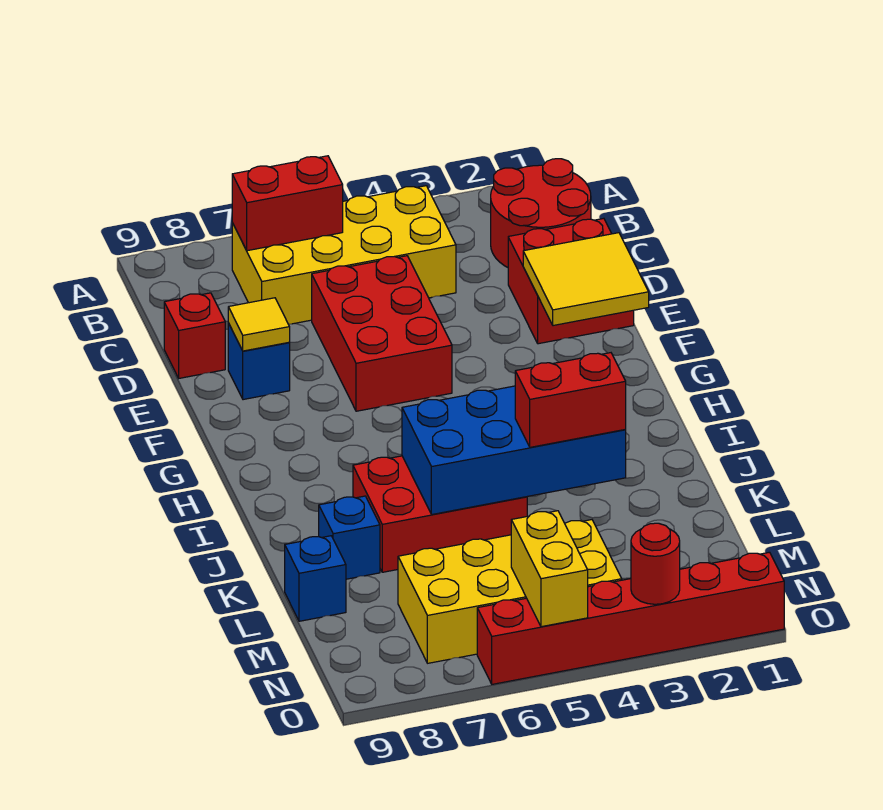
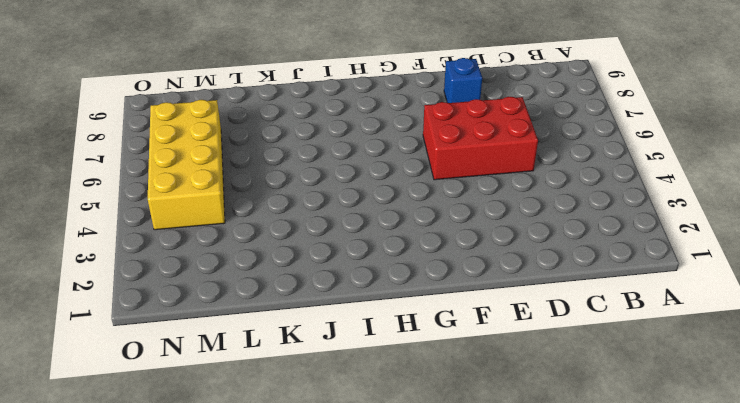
none -> red round brick B1:C2 level 1
none -> yellow brick B4:C7 level 1
none -> red brick D1:E2 level 1

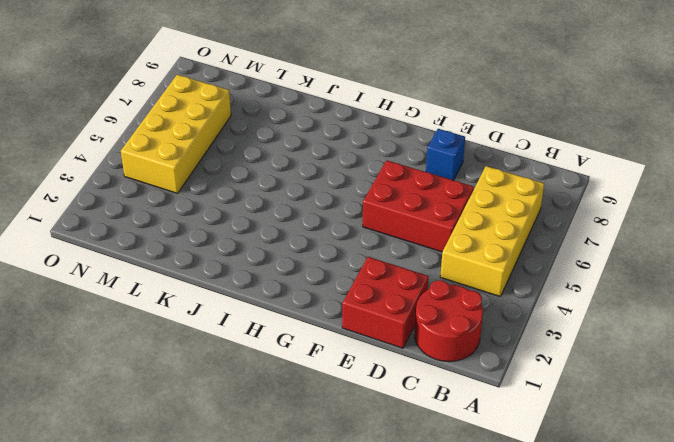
none -> red brick D9 level 1
none -> red brick J5:K7 level 1
none -> blue brick K8 level 1

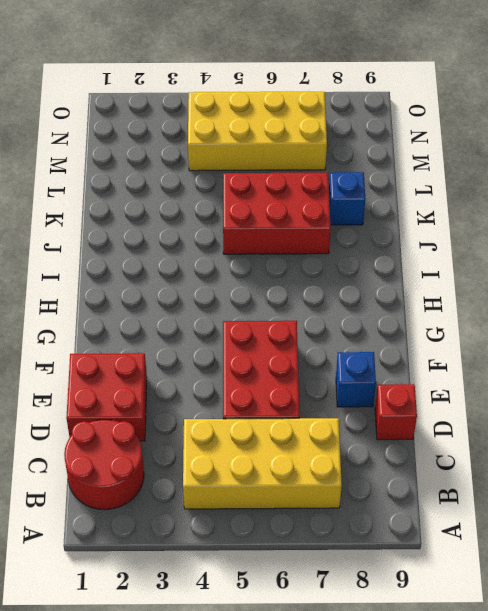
none -> blue brick L9 level 1
none -> red brick O1:O6 level 1
none -> red brick B6:B7 level 2

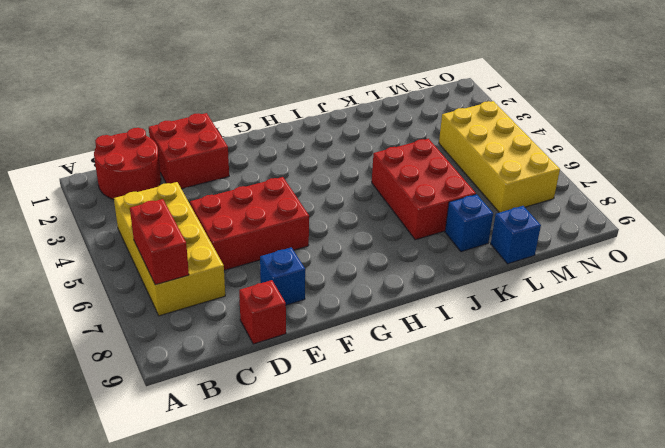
none -> red brick O1:O6 level 1
none -> yellow tile E1:F2 level 2
none -> yellow tile E8 level 2

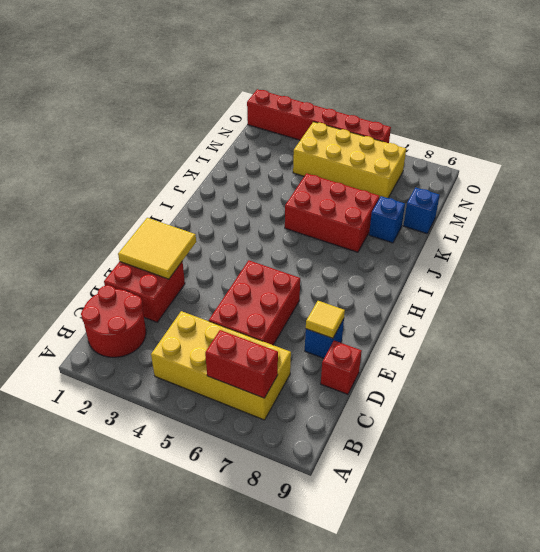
none -> blue brick J3:K6 level 2
none -> yellow brick N5:O5 level 2
none -> red round brick O3 level 2

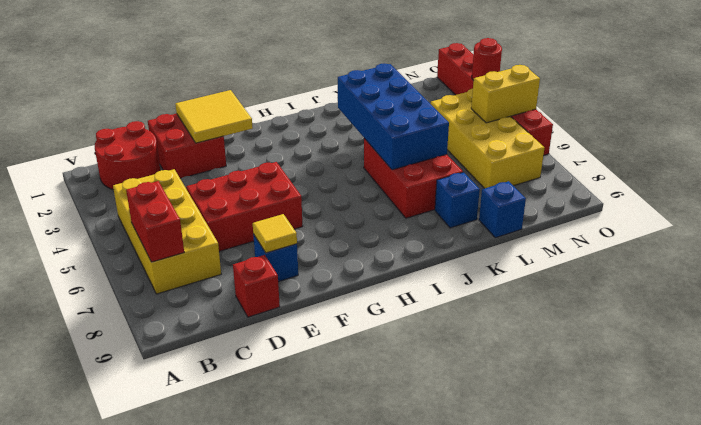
none -> red brick K3:K4 level 3

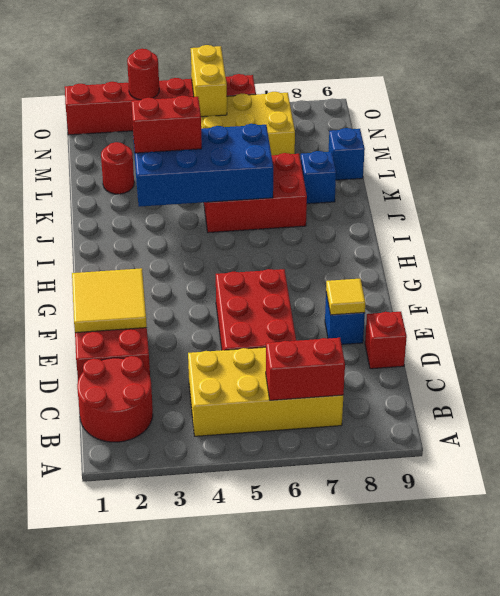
red round brick L2 level 1 -> none

